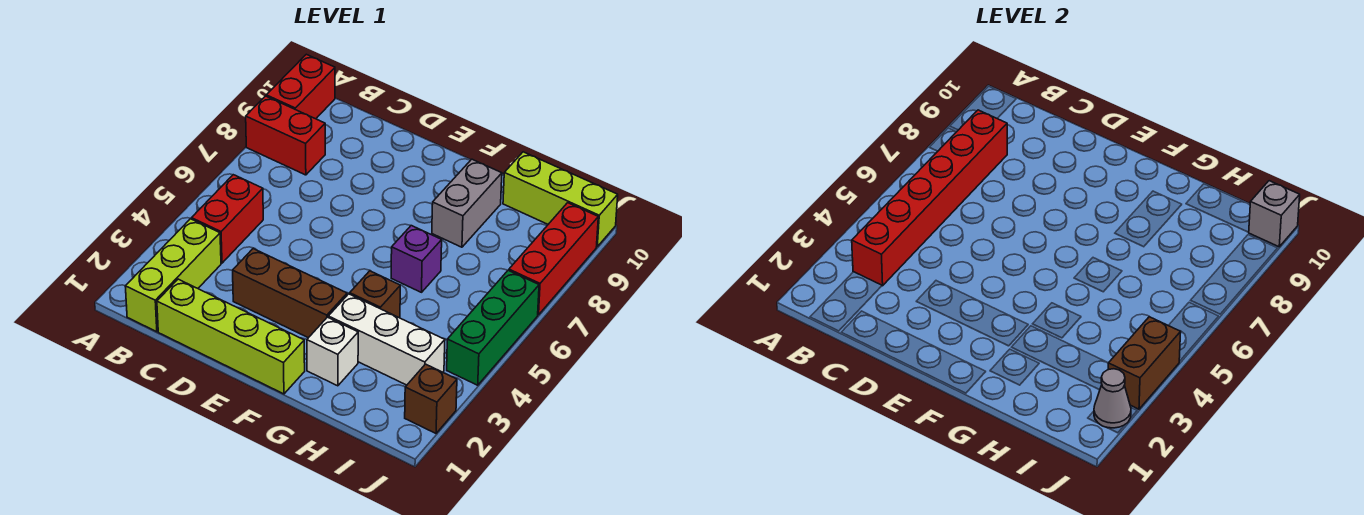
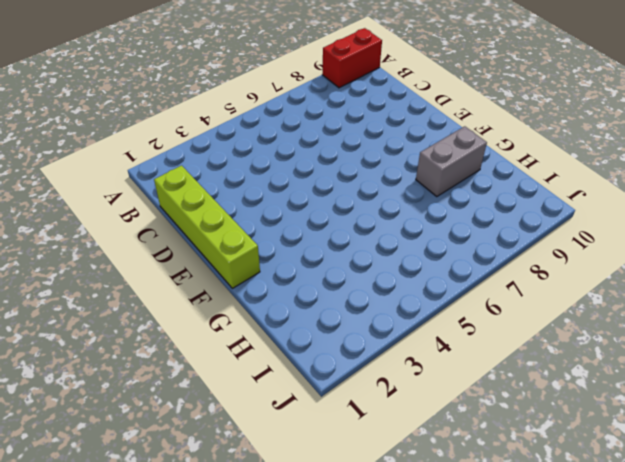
none -> red brick A8:B8 level 1
none -> lime brick B1:B3 level 1
none -> red brick B4:B5 level 1

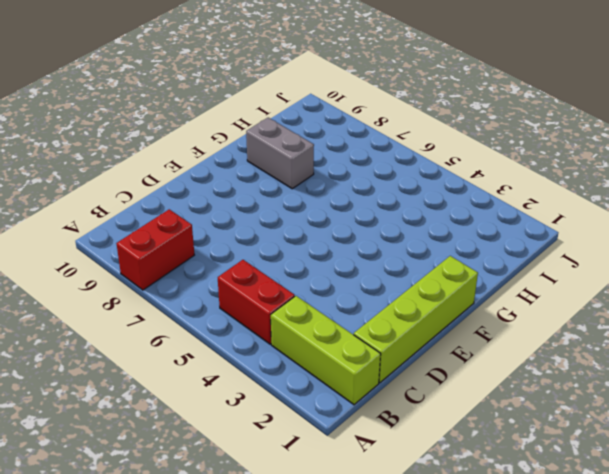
none -> red brick A9:A10 level 1
none -> brown brick D3:F3 level 1
none -> white brick G2 level 1

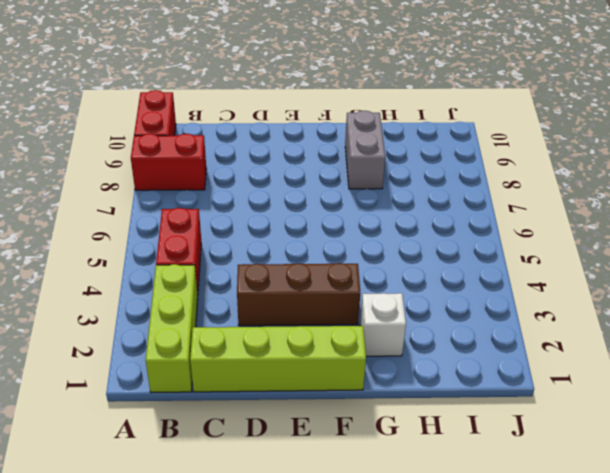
none -> white brick G3:I3 level 1
none -> brown brick G4 level 1
none -> purple brick G6 level 1

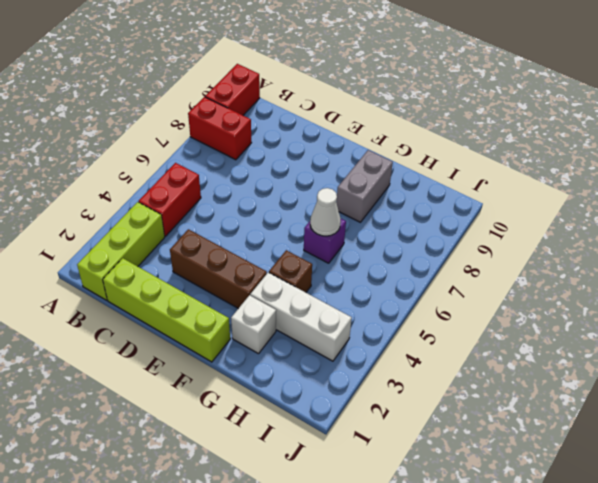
white cone G6 level 2 -> none
none -> lime brick H10:J10 level 1
none -> brown brick J2 level 1
none -> green brick J4:J6 level 1

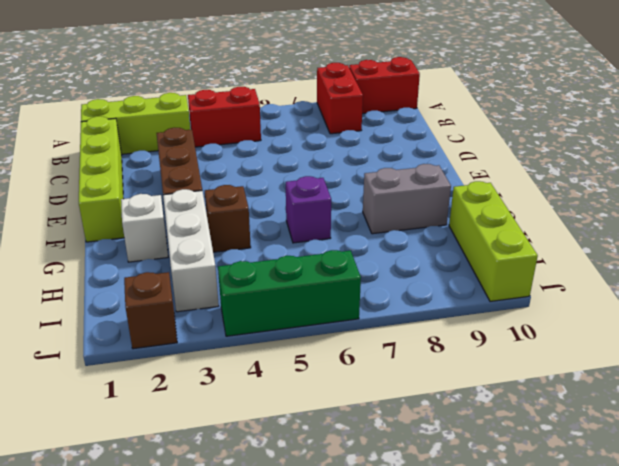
none -> red brick J7:J9 level 1
none -> red brick B3:B8 level 2
none -> grey cone J2 level 2

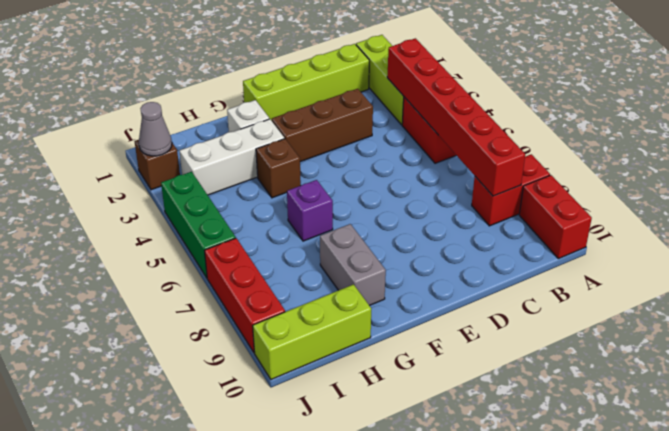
none -> brown brick J3:J4 level 2
none -> grey brick J10 level 2

